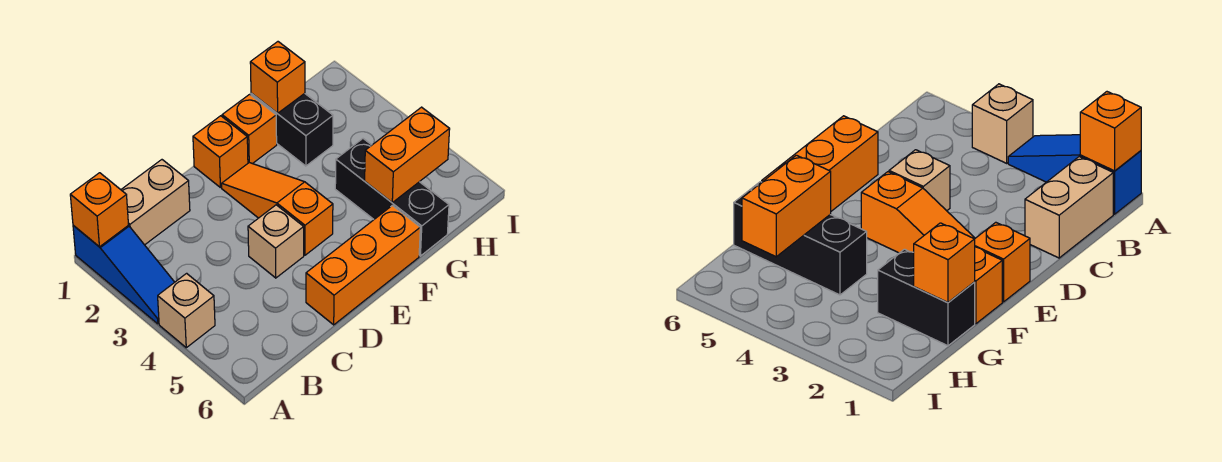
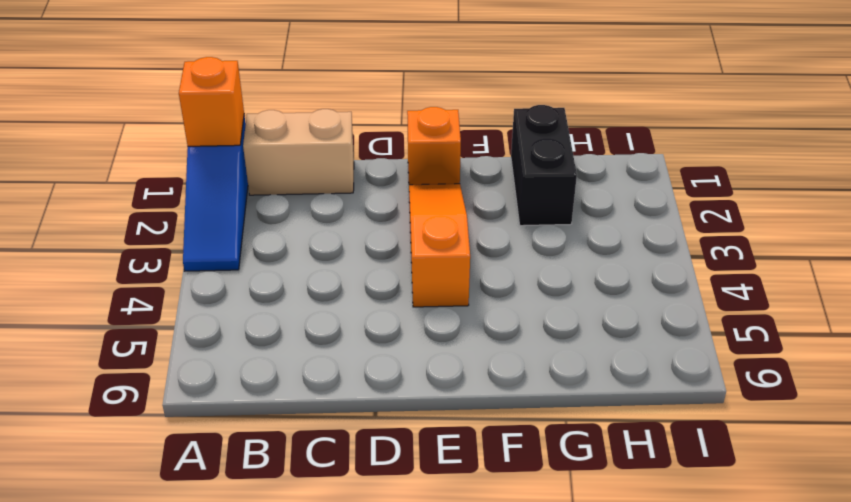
none -> tan brick A4 level 1
none -> tan brick D4 level 1
none -> orange brick D6:F6 level 1

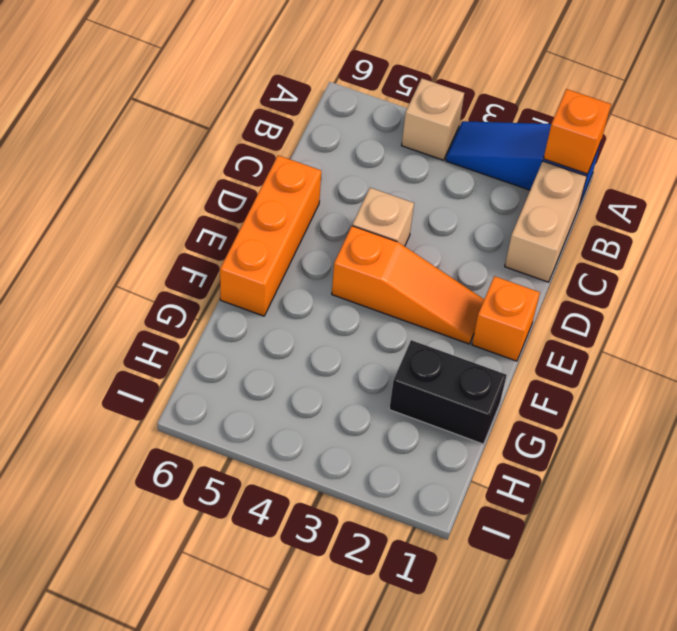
none -> orange brick F1 level 1
none -> black brick G4:G6 level 1
none -> orange brick G1 level 2

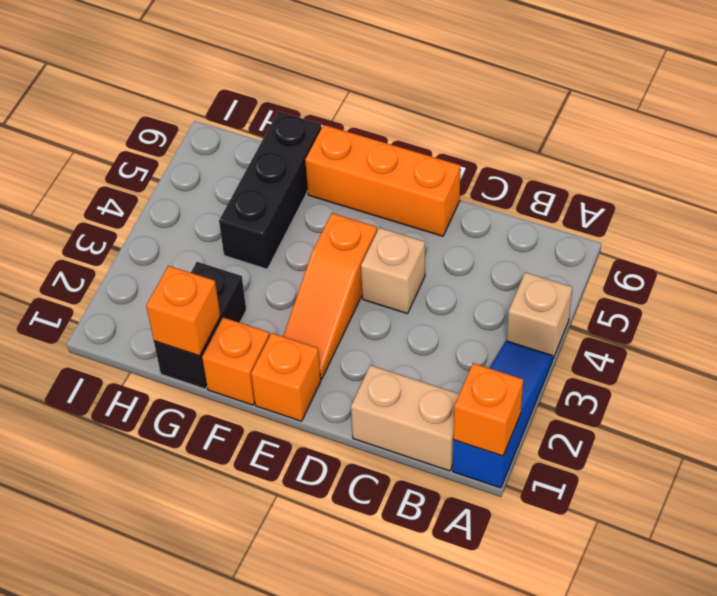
none -> orange brick G5:H5 level 2

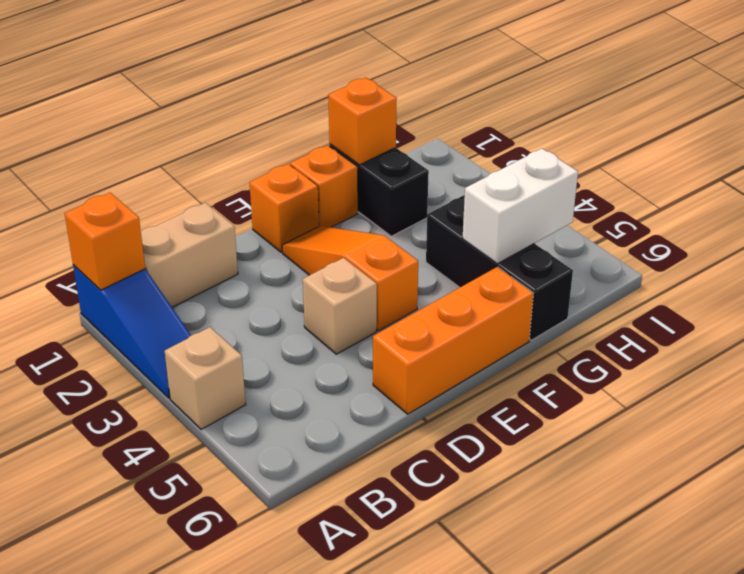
white brick G5:H5 level 2 -> orange brick G5:H5 level 2

